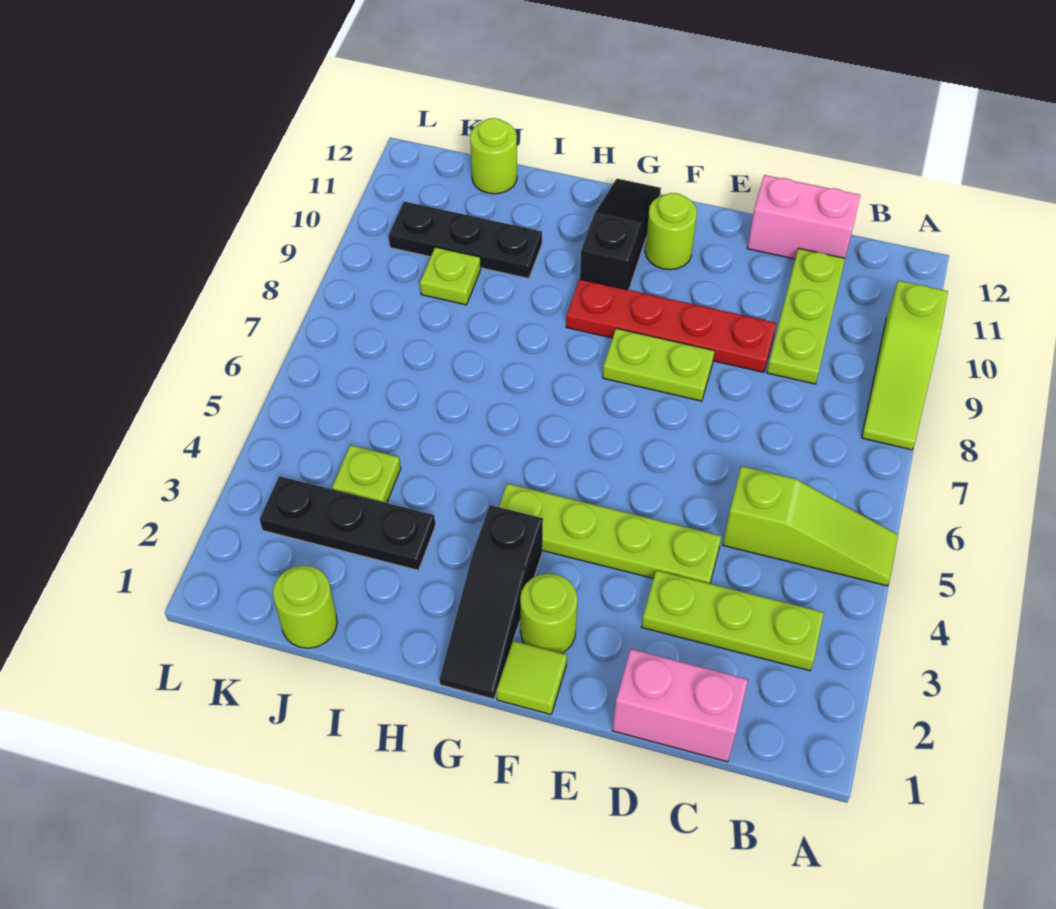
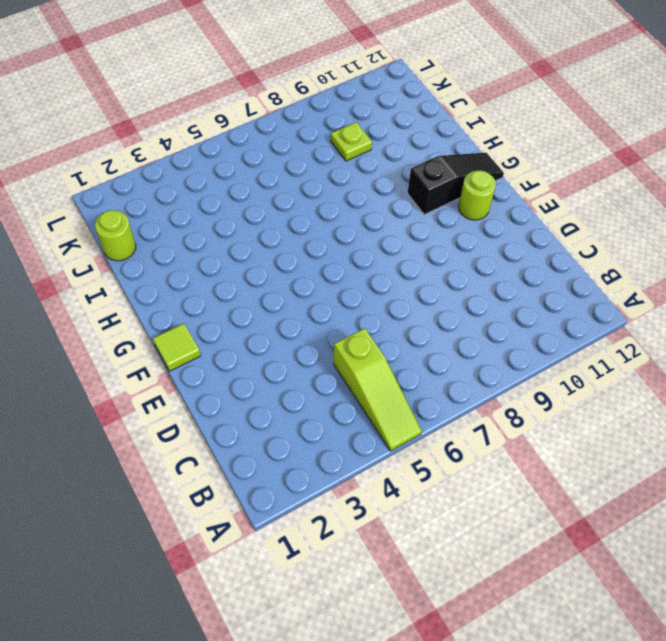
none -> lime slope A8:A10 level 1 top 10
none -> lime plate B3:D3 level 1
none -> pink brick C1:D1 level 1

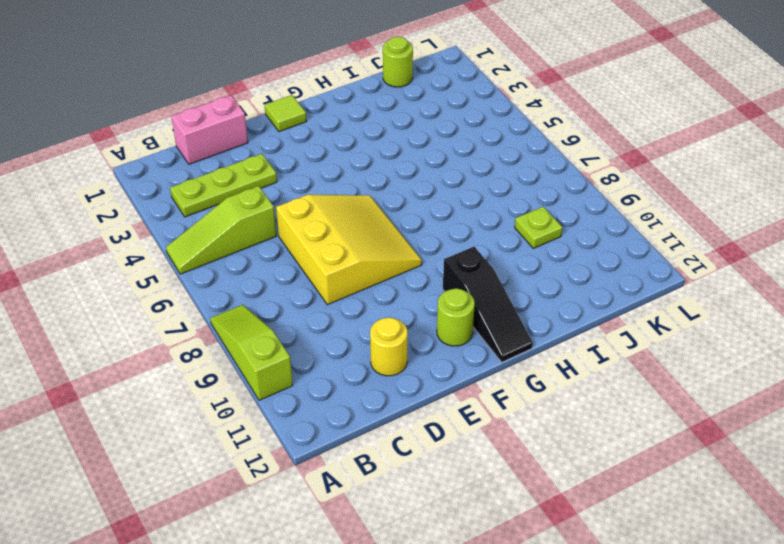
yellow slope D6:F8 level 1 top D -> lime plate E8:F8 level 1
yellow round brick D11 level 1 -> none
none -> lime plate C9:C11 level 1
none -> pink brick C12:D12 level 1
none -> lime plate D4:G4 level 1

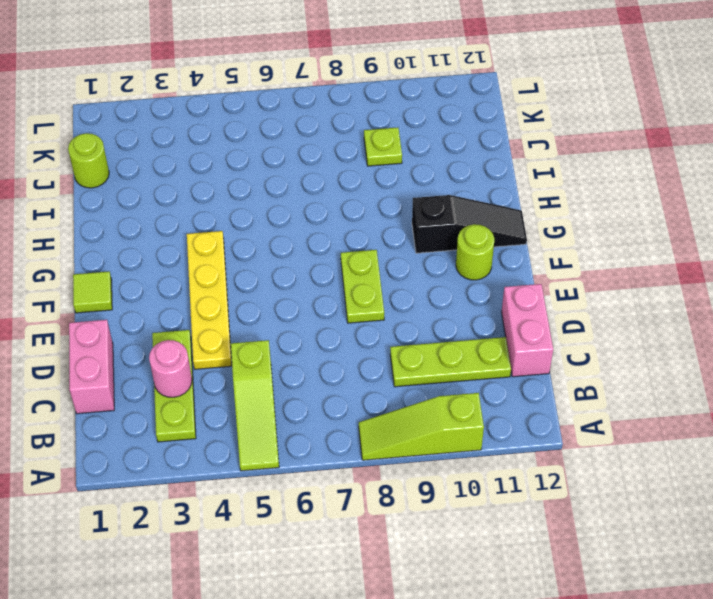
pink round brick C3 level 2 -> none
yellow plate D4:G4 level 1 -> lime plate D4:G4 level 1
none -> red plate D9:G9 level 1
none -> lime round brick F2 level 1
none -> black slope G1:G3 level 1 top 3

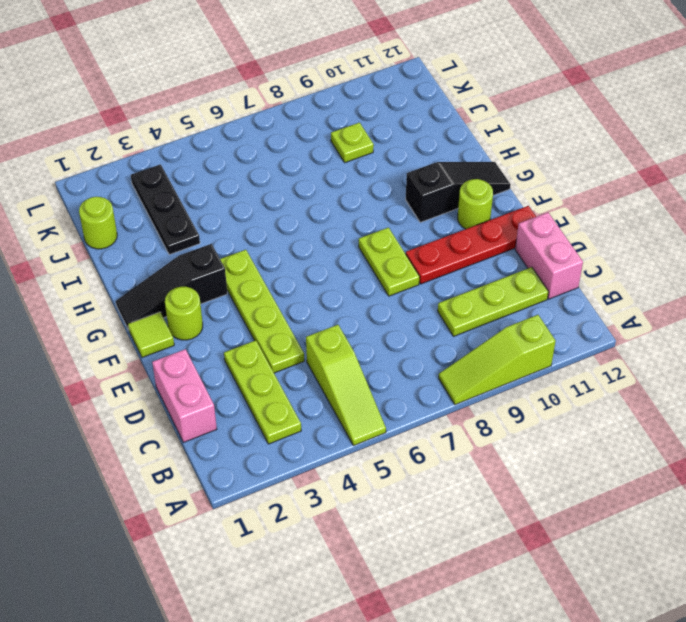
red plate E9:E12 level 1 -> red plate D9:G9 level 1
none -> black plate I10:K10 level 1
none -> lime plate J4 level 1
none -> lime round brick J12 level 1

